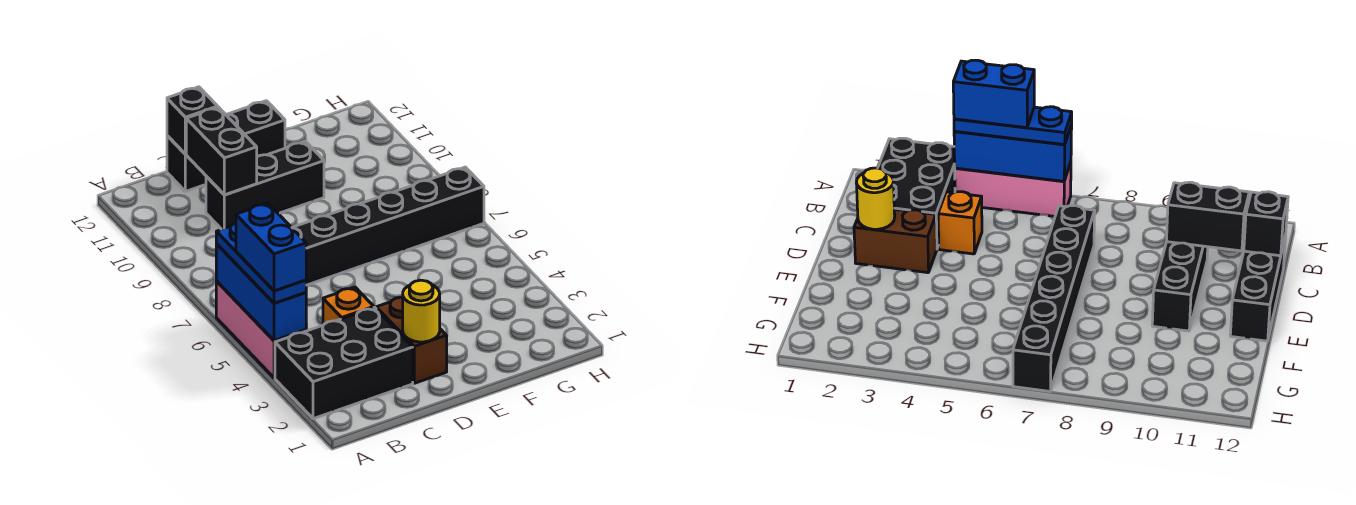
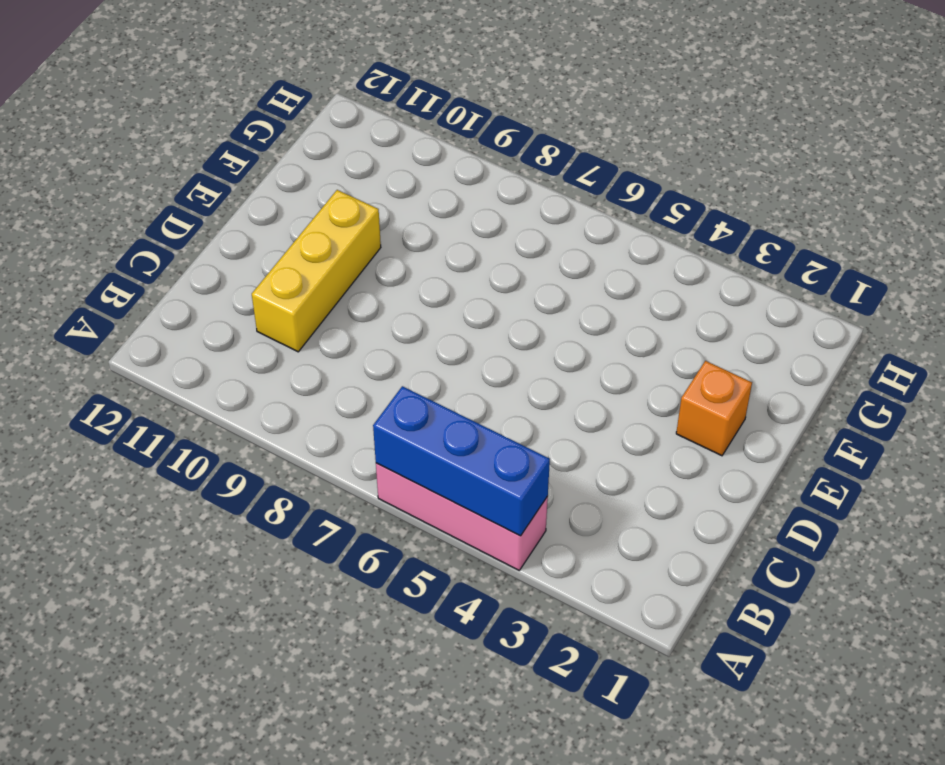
yellow brick C10:E10 level 1 -> black brick C10:E10 level 1
orange brick E2 level 1 -> orange brick C4 level 1
none -> black brick A2:C3 level 1
none -> black brick C7:H7 level 1
none -> black brick C12:E12 level 1

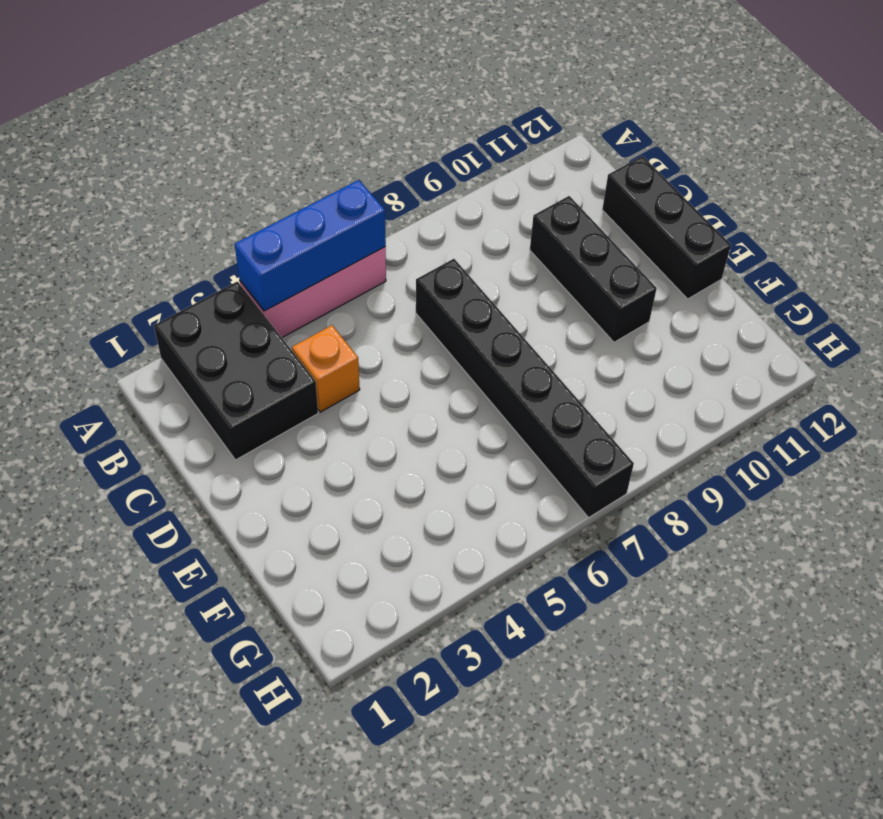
none -> brown brick D2:D3 level 1
none -> black brick C10:C11 level 2
none -> black brick C12 level 2

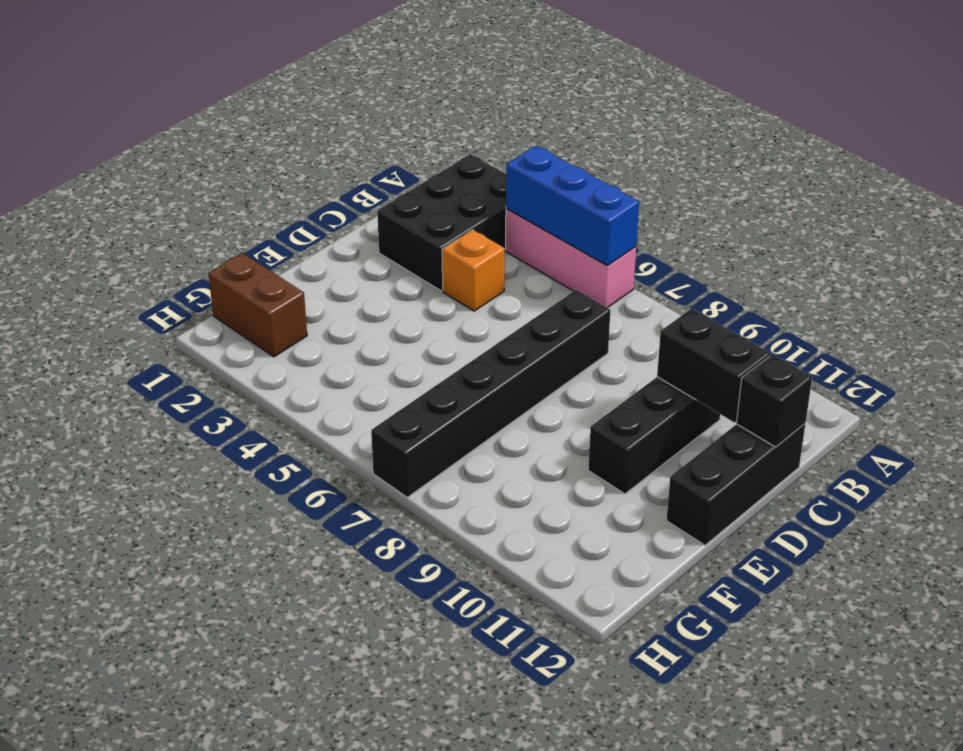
brown brick G1:G2 level 1 -> brown brick D2:D3 level 1
none -> yellow round brick D2 level 2
none -> blue plate A4:A6 level 3
none -> blue brick A4:A5 level 4

